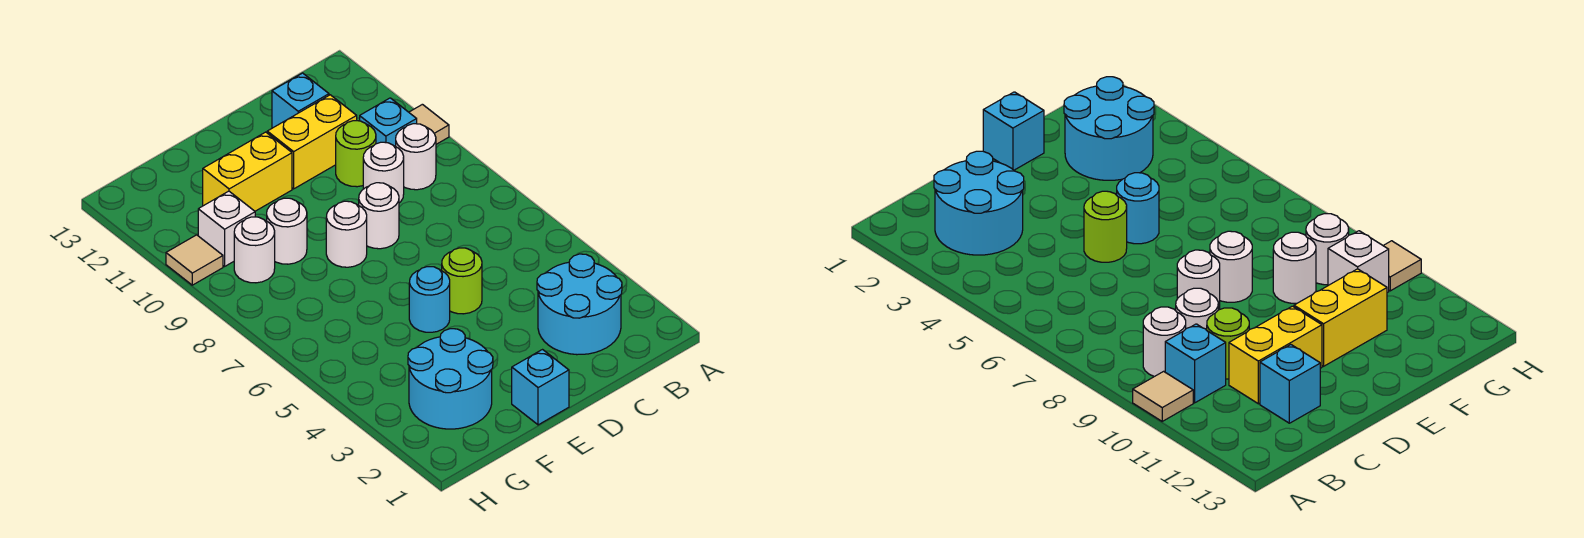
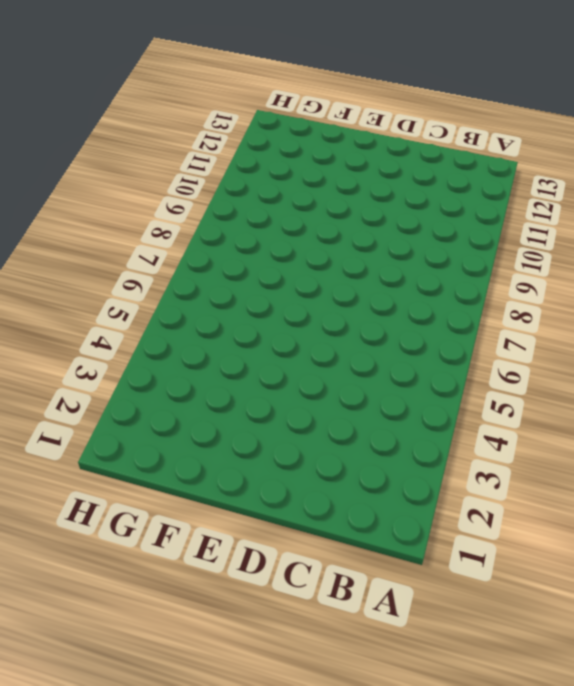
none -> tan tile A10 level 1
none -> cyan round brick B2:C3 level 1
none -> white round brick B9 level 1

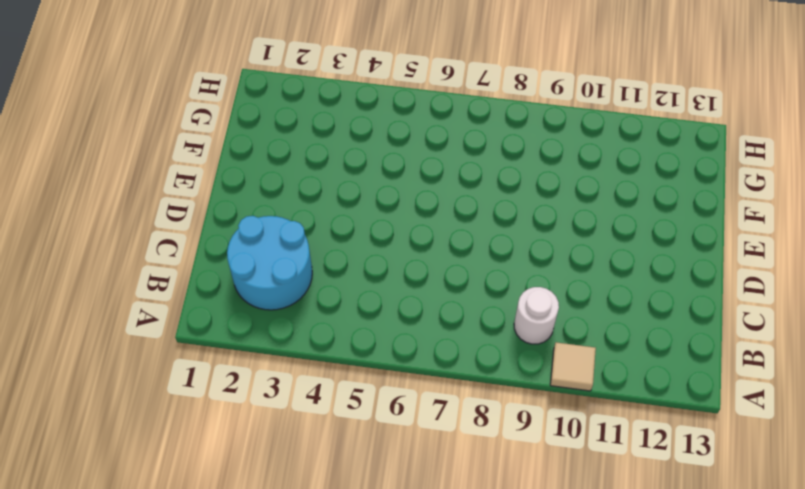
none -> cyan brick B10 level 1
none -> white round brick C9 level 1
none -> lime round brick C10 level 1

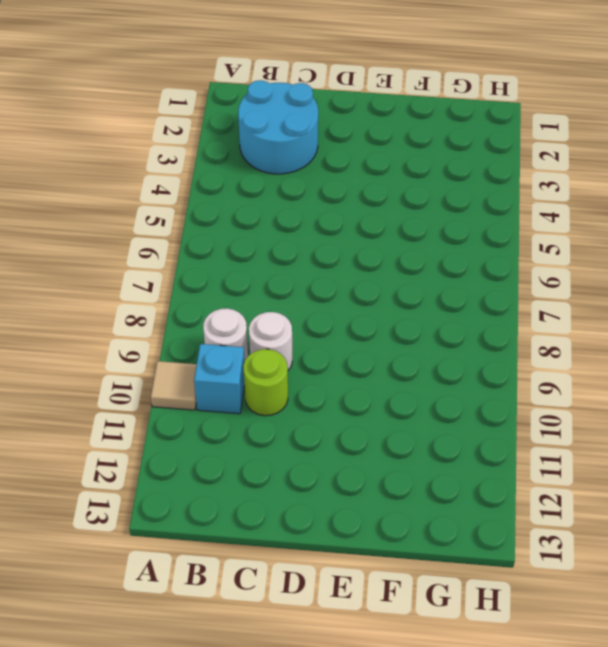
none -> yellow brick C11:D11 level 1
none -> cyan brick C12 level 1
none -> lime round brick D5 level 1

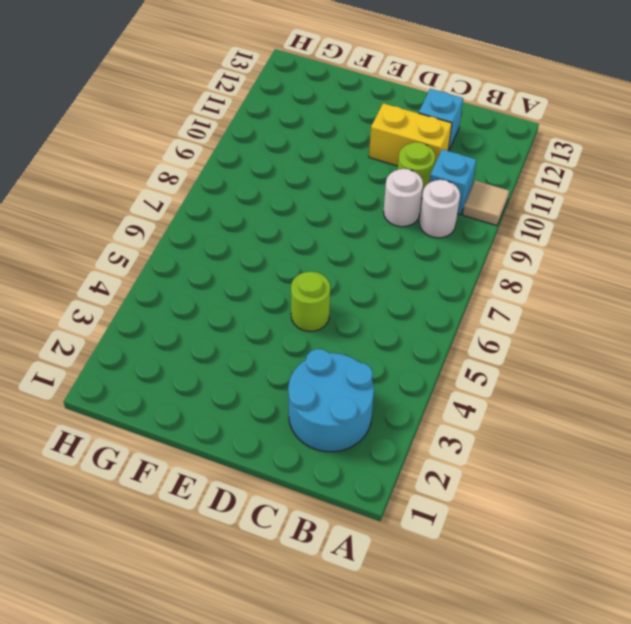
none -> white round brick D8 level 1
none -> cyan brick E1 level 1
none -> cyan round brick E5 level 1

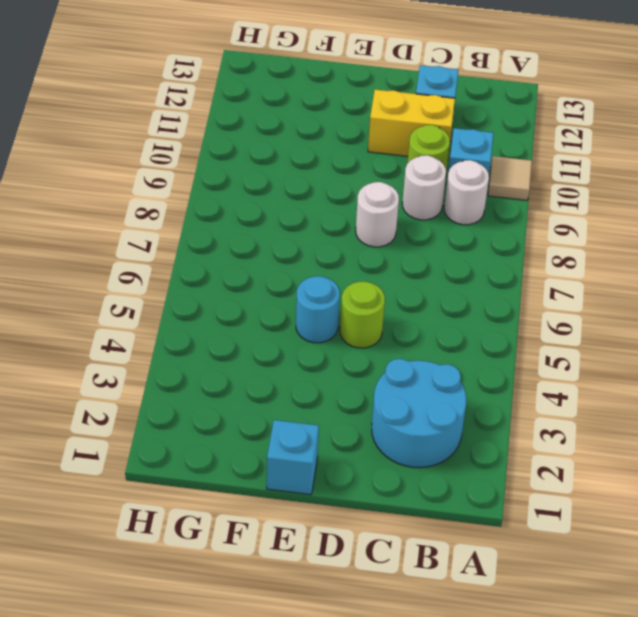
none -> white round brick E8 level 1
none -> yellow brick E11:F11 level 1
none -> cyan round brick F2:G3 level 1

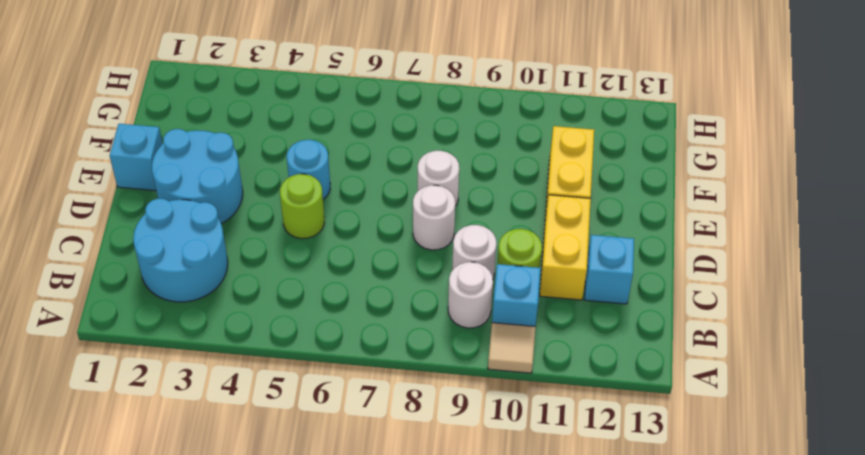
cyan round brick D2:E3 level 1 -> cyan round brick F2:G3 level 1
none -> white round brick F9 level 1
none -> white round brick G9 level 1
none -> white brick G10 level 1

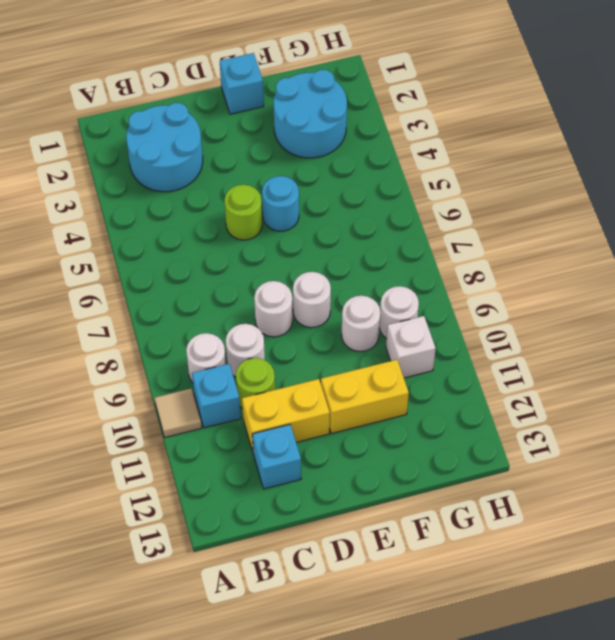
none -> tan tile H10 level 1

